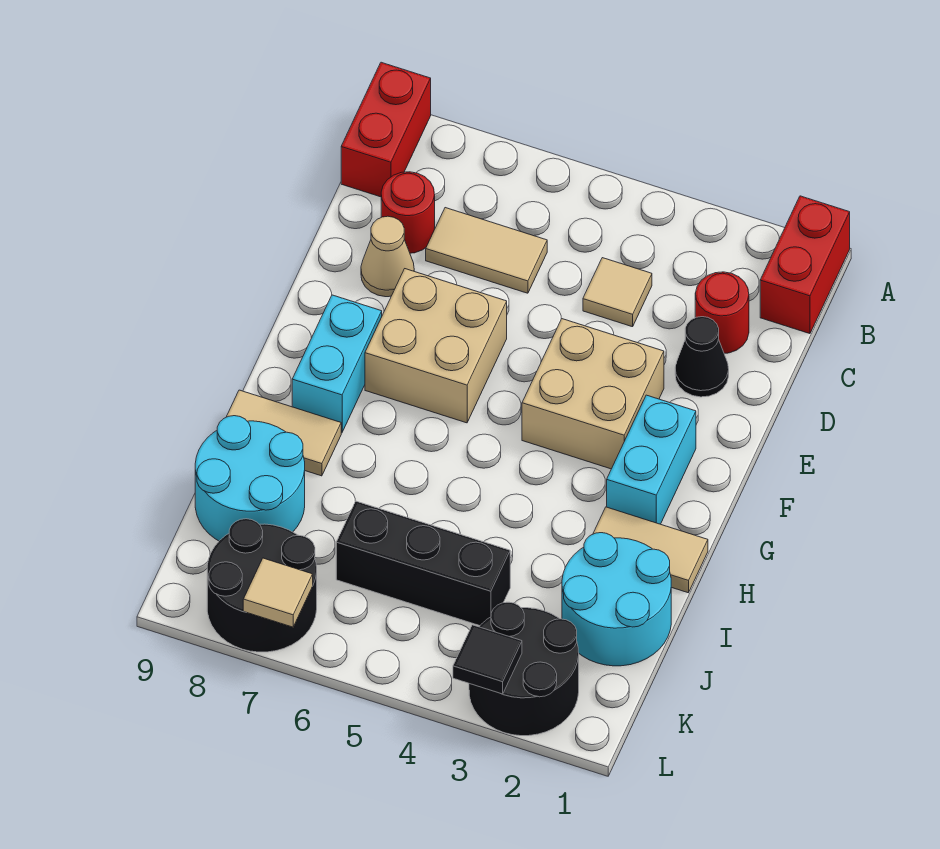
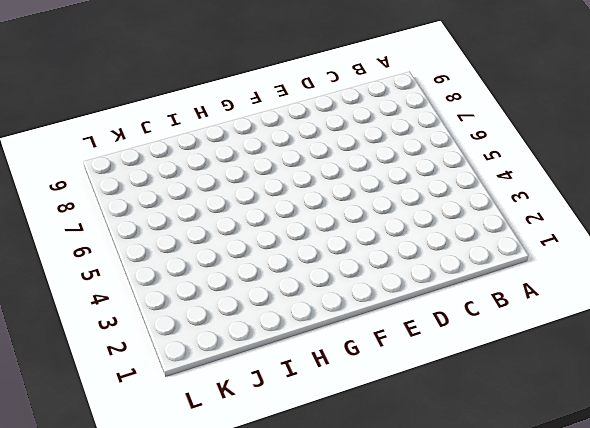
none -> red brick A1:B1 level 1
none -> red brick A9:B9 level 1
none -> red round brick C2 level 1

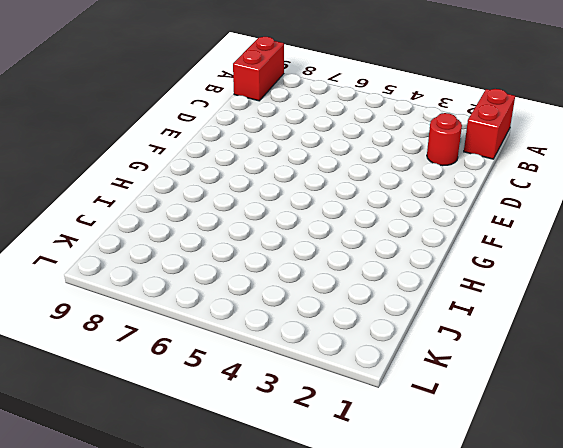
none -> tan tile C4 level 1
none -> tan tile C6:C7 level 1
none -> red round brick C8 level 1

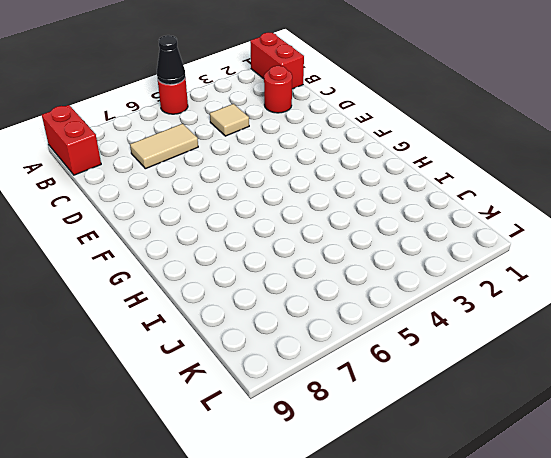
red round brick A5 level 1 -> red round brick C8 level 1
black cone A5 level 2 -> black cone D2 level 1
none -> tan cone D8 level 1
none -> tan brick E3:F4 level 1
none -> tan brick E6:F7 level 1

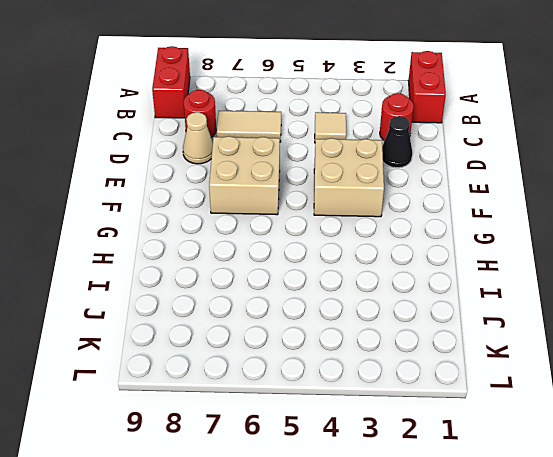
none -> cyan brick F2:G2 level 1
none -> cyan brick F8:G8 level 1
none -> tan tile H1:H2 level 1

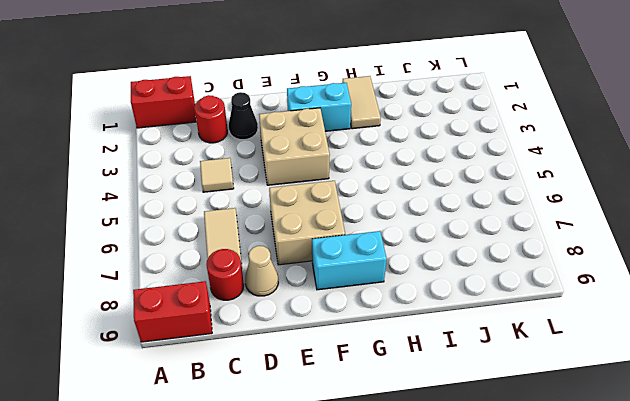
none -> tan tile H8:H9 level 1
none -> cyan round brick I1:J2 level 1
none -> cyan round brick I8:J9 level 1

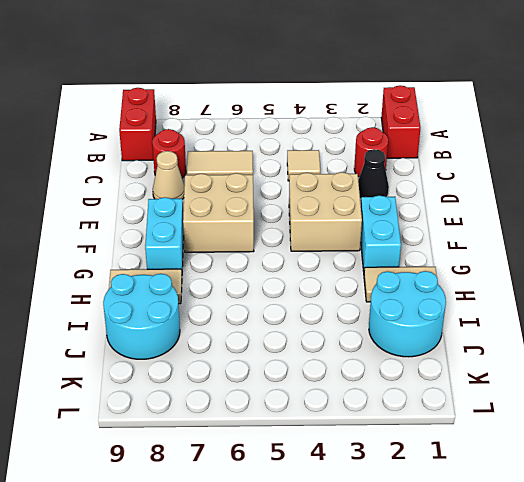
none -> black brick J4:J6 level 1
none -> black round brick K2:L3 level 1
none -> black round brick K7:L8 level 1

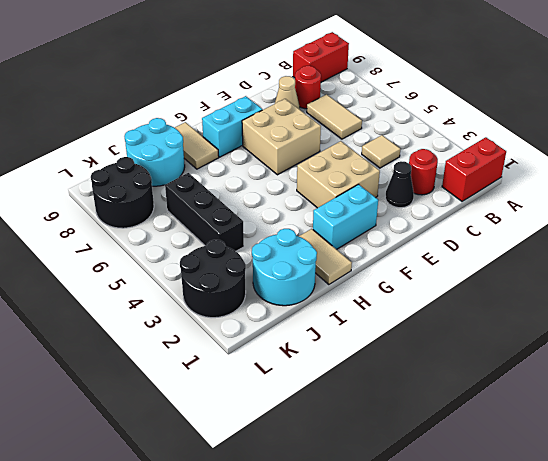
none -> black tile L3 level 2
none -> tan tile L7 level 2

